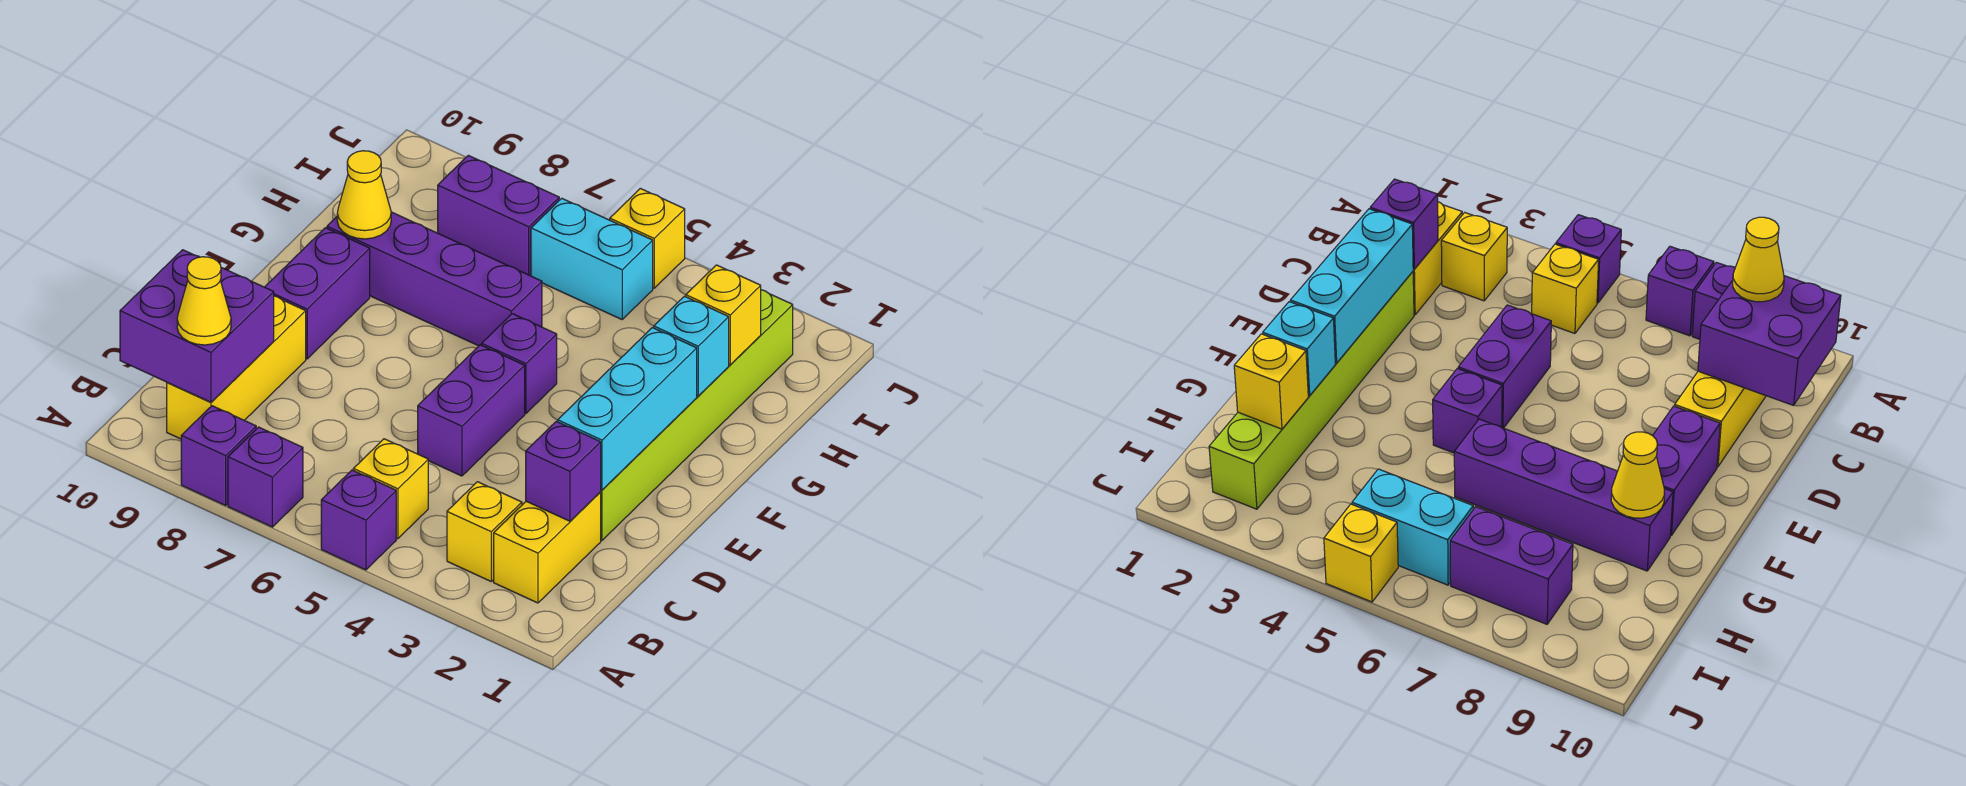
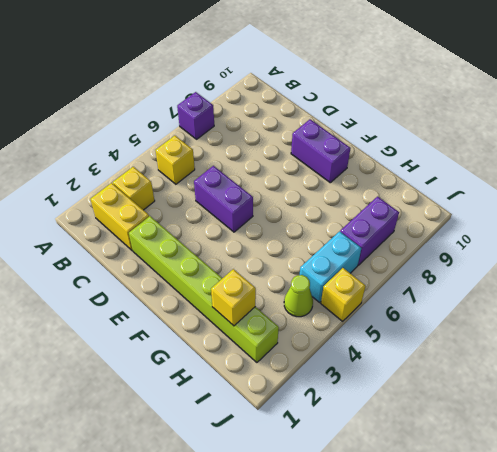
lime cone I4 level 1 -> none
none -> purple brick A5 level 1
none -> purple brick A8 level 1
none -> yellow brick B9:D9 level 1

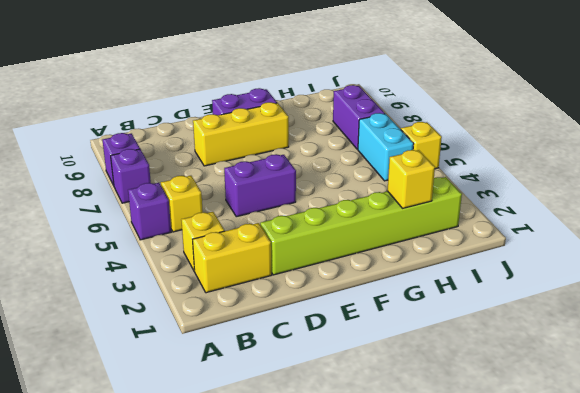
yellow brick D8:F8 level 1 -> yellow brick B9:D9 level 1
none -> purple brick F5 level 1
none -> purple brick G6:G9 level 1
none -> purple brick B9:C10 level 2

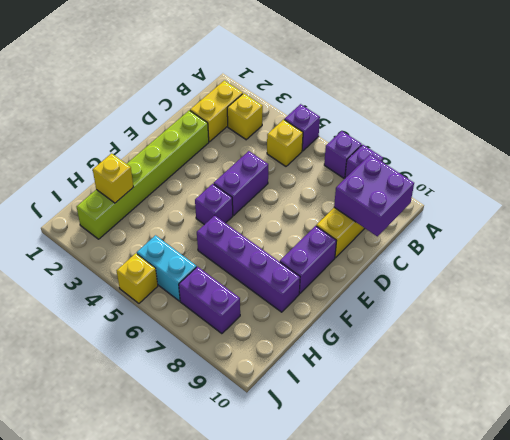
none -> purple brick C2 level 2
none -> cyan brick D2:F2 level 2
none -> cyan brick G2 level 2

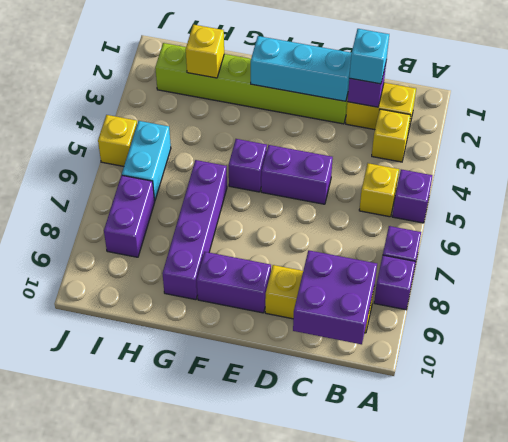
cyan brick C2 level 3 -> cyan brick G2 level 2
none -> yellow cone G9 level 2
none -> yellow cone B9 level 3

